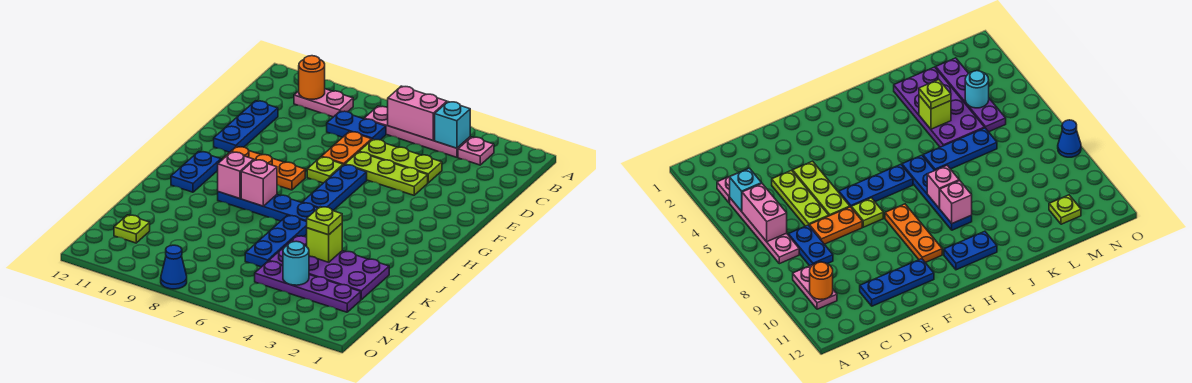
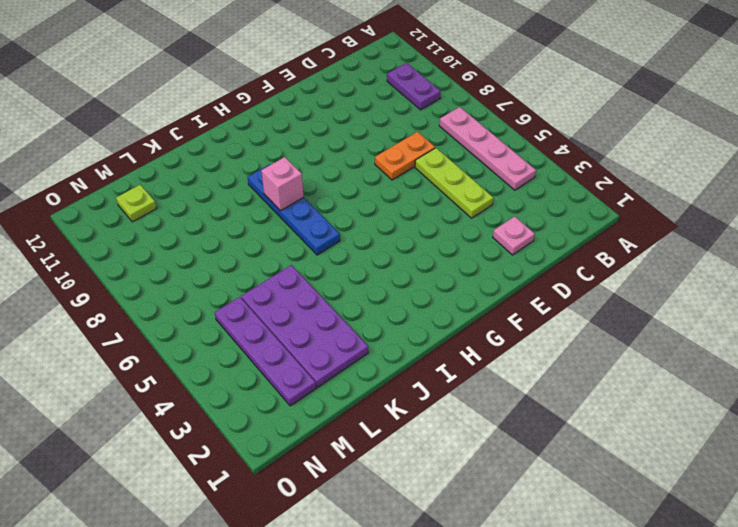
purple plate B9:B10 level 1 -> pink plate B9:B10 level 1
pink plate D2 level 1 -> pink plate B3 level 1
none -> blue plate C7:C8 level 1
none -> blue plate D11:F11 level 1
none -> lime plate E4:E6 level 1

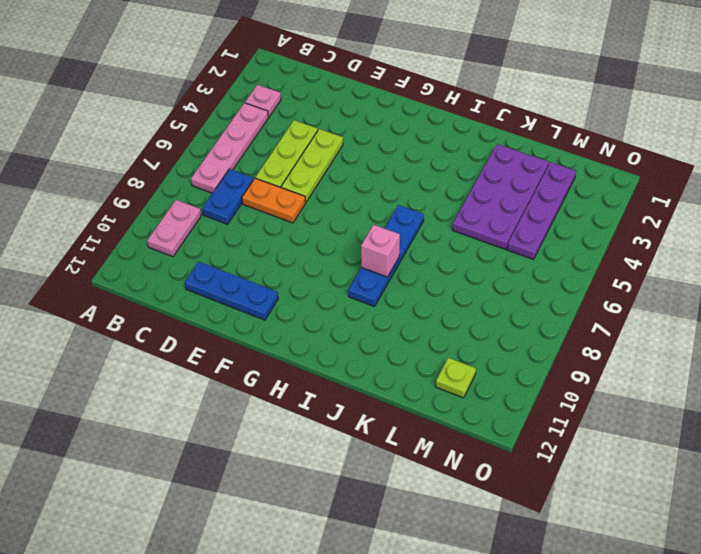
none -> blue plate F6:H6 level 1
none -> lime plate F7 level 1
none -> orange plate G8:G10 level 1

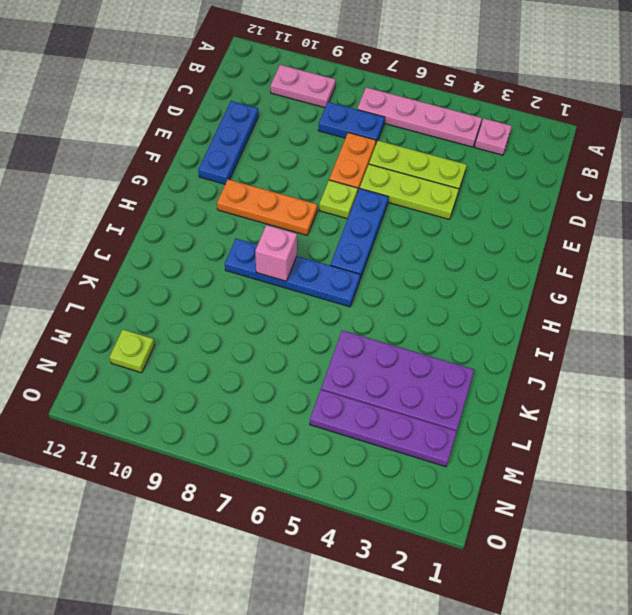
none -> blue plate H11:I11 level 1
none -> blue plate J6:L6 level 1
none -> blue cone O8 level 1

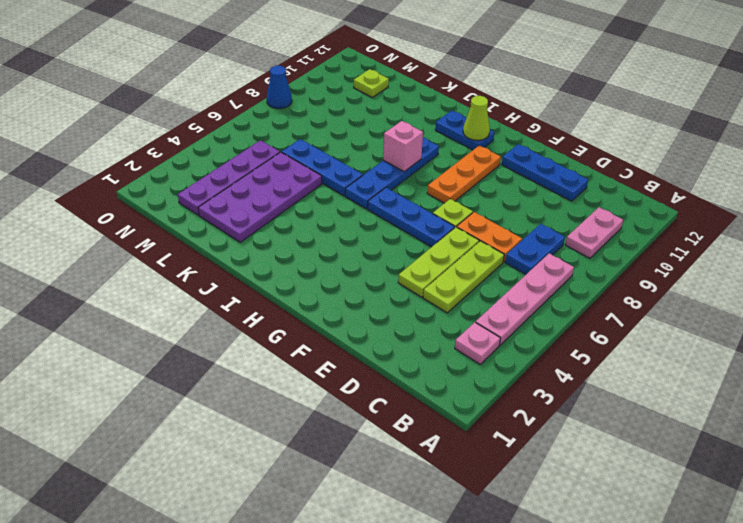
lime cone H11 level 2 -> none
none -> cyan brick B4 level 2
none -> pink brick B5:B6 level 2
none -> orange round brick B10 level 2

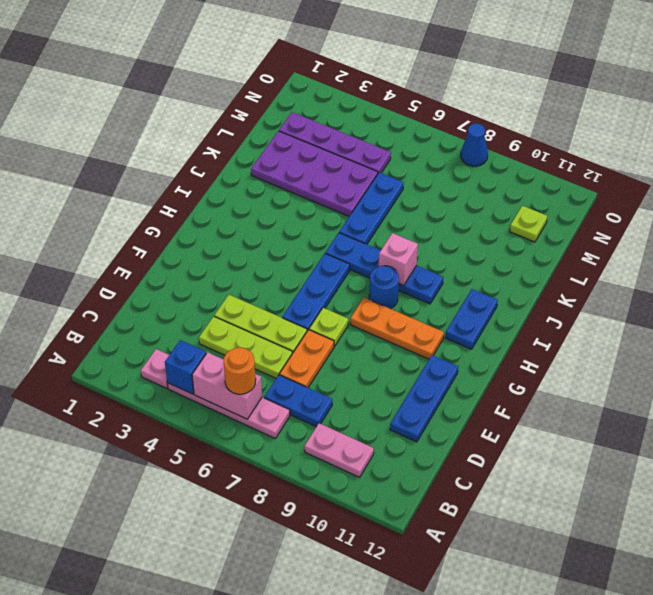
blue brick B4 level 2 -> cyan brick B4 level 2
orange round brick B6 level 3 -> orange round brick B10 level 2
blue round brick H8 level 1 -> none
none -> pink brick I9 level 2
none -> lime brick K4 level 2
none -> cyan round brick M4 level 2

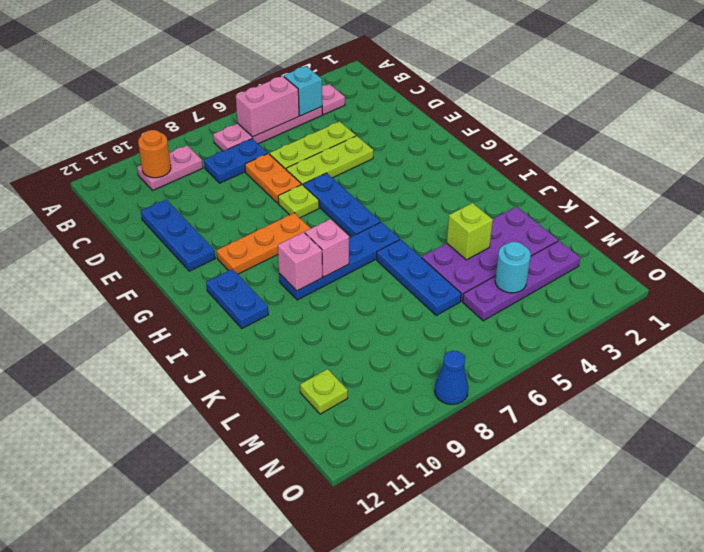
none -> lime plate K4 level 3

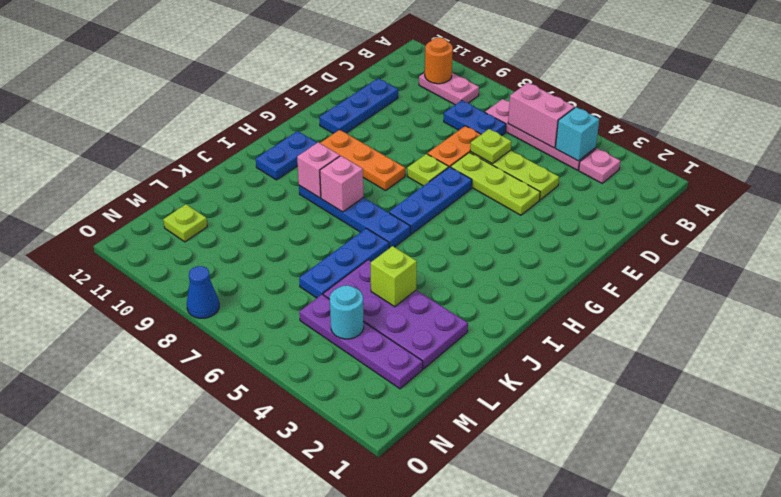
lime plate D6 level 2 -> lime plate K4 level 3

